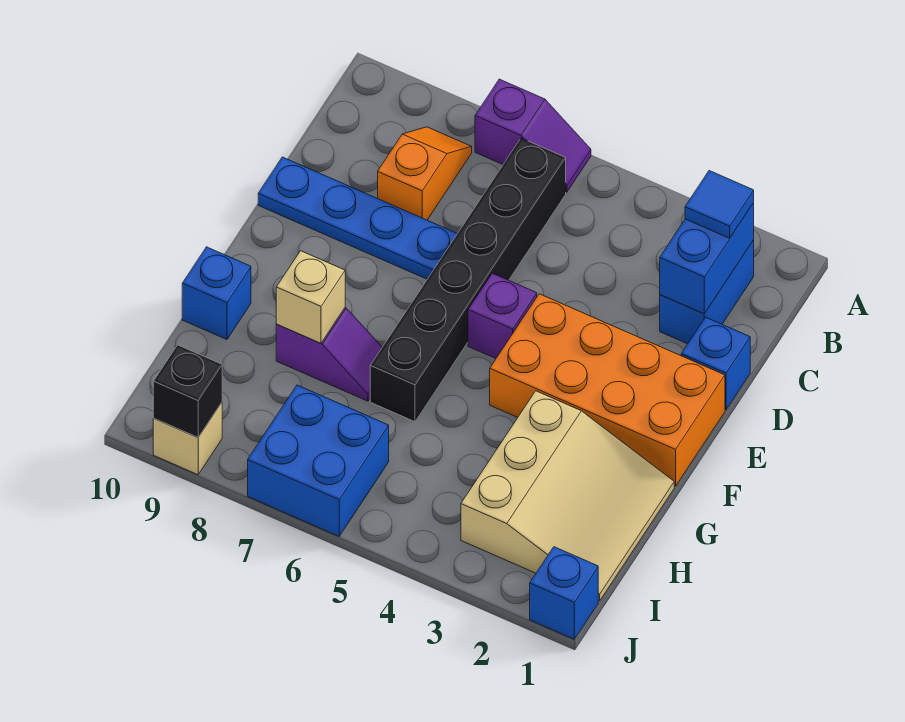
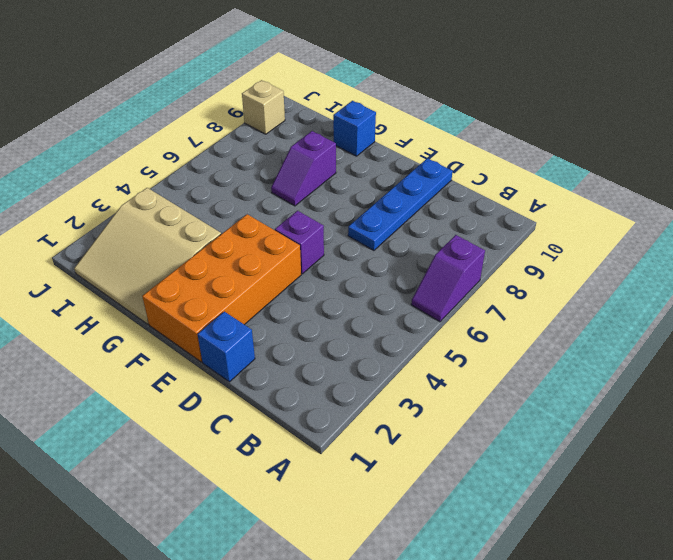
none -> blue brick B2:C2 level 1
none -> black brick B6:G6 level 1
none -> orange slope B8:C8 level 1 top C

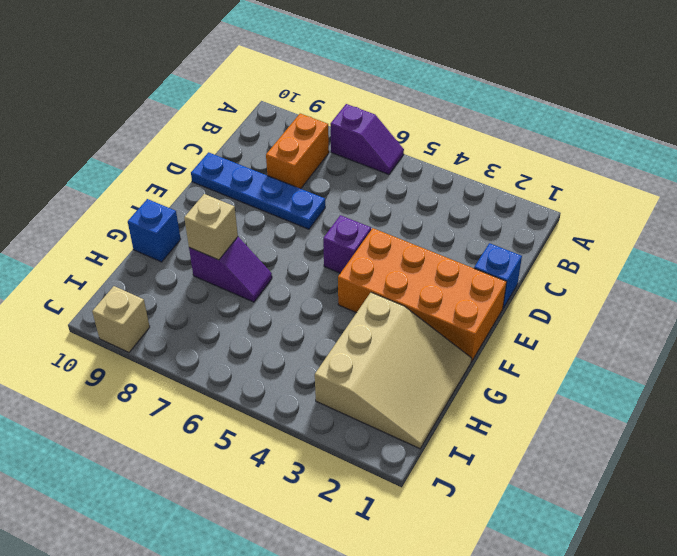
orange brick B8:C8 level 1 -> orange slope B8:C8 level 1 top C
none -> blue brick B2:C2 level 1
none -> black brick B6:G6 level 1
none -> blue brick I6:J7 level 1

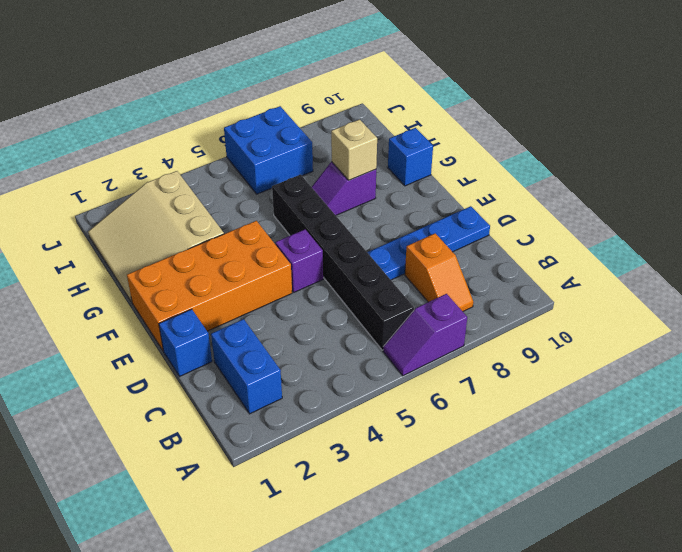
none -> blue brick J1 level 1
none -> tan brick J9 level 1
none -> blue brick B2:C2 level 2

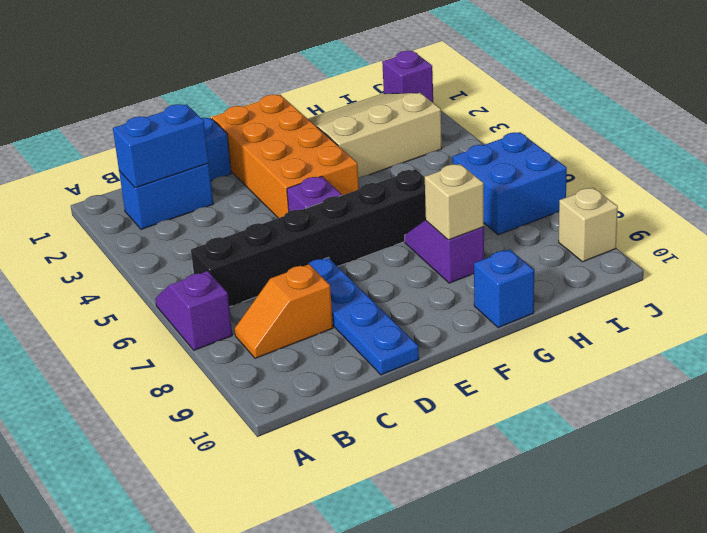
purple brick J1 level 1 -> blue brick J1 level 1
none -> black brick J9 level 2
none -> blue tile B2 level 3

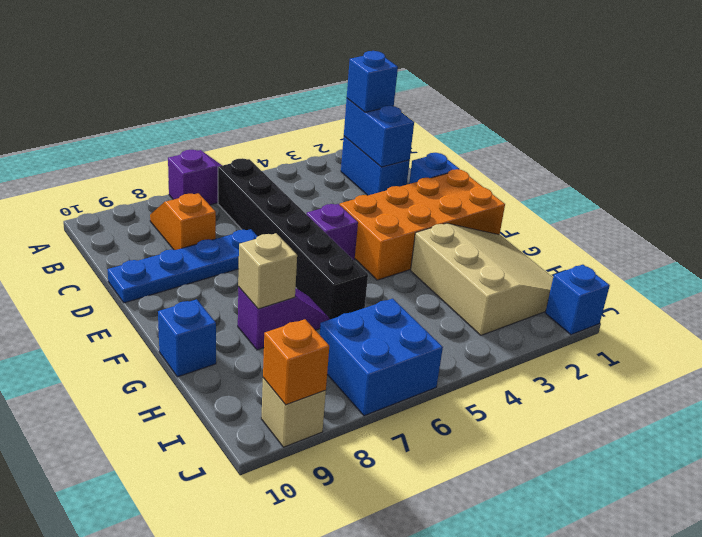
blue brick B2 level 3 -> blue tile B2 level 3
orange brick J9 level 2 -> black brick J9 level 2

